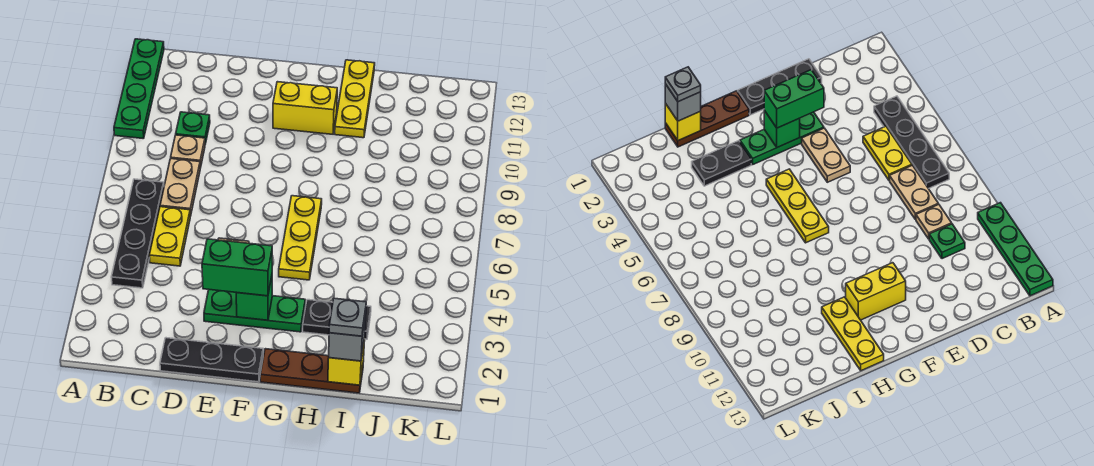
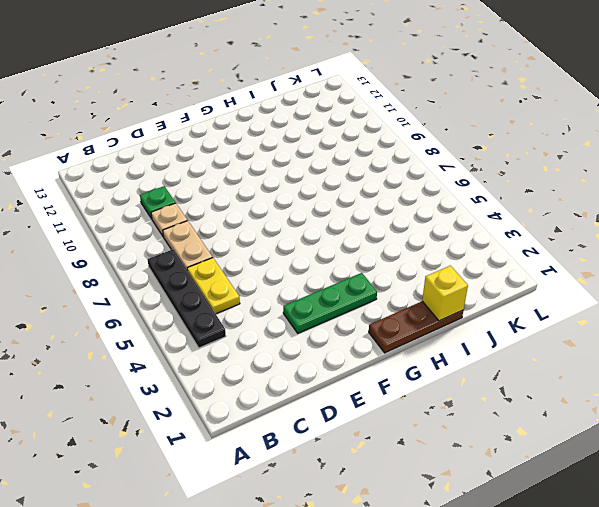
none -> green plate A10:A13 level 1
none -> black plate D1:F1 level 1
none -> tan plate E4:E5 level 1

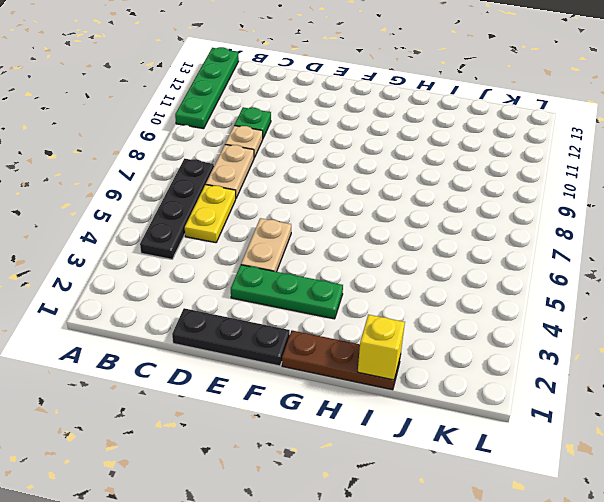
none -> yellow brick F11:G11 level 1
none -> yellow plate G5:G7 level 1
none -> black plate H3:I3 level 1

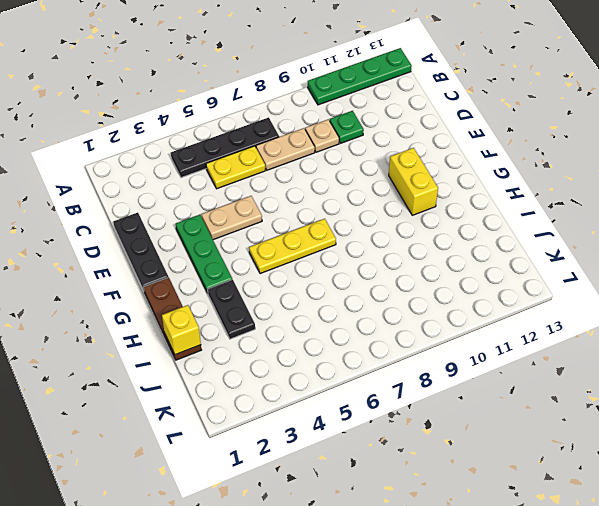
none -> yellow plate H11:H13 level 1
none -> green brick F3 level 2
none -> green brick E3:F3 level 3

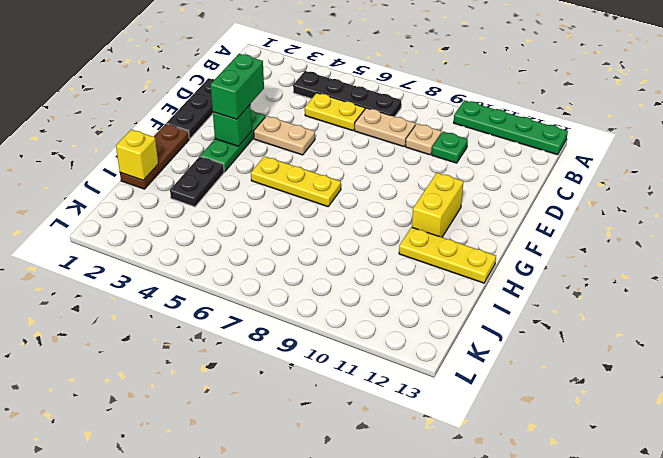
none -> grey brick I1 level 3
none -> grey plate I1 level 4

